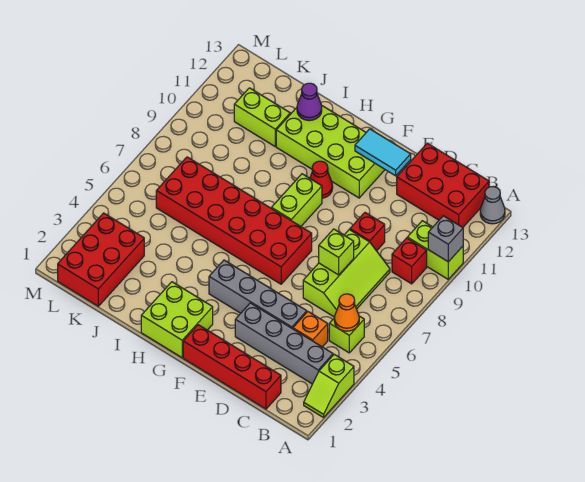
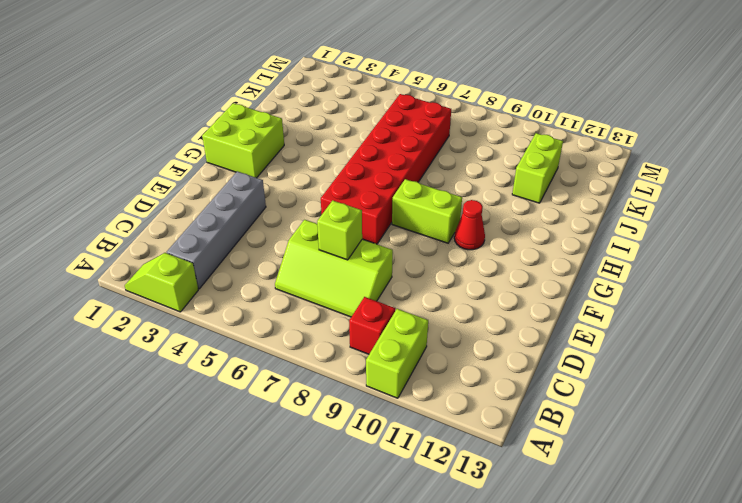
none -> grey cone A13 level 1
none -> lime brick B5 level 1
none -> red brick B12:D13 level 1

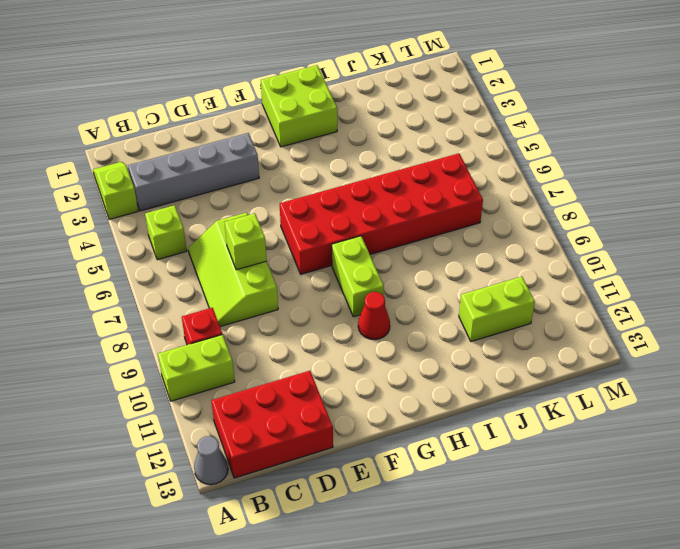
none -> red brick C1:F1 level 1
none -> orange brick C4 level 1
none -> grey brick D4:G4 level 1

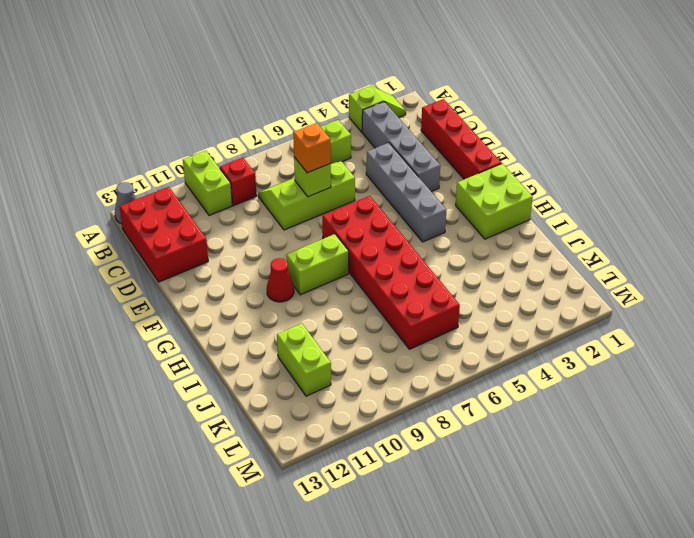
orange brick D7 level 3 -> orange brick C4 level 1
none -> red brick D9 level 1
none -> lime brick F11:I12 level 1
none -> red brick K1:L3 level 1

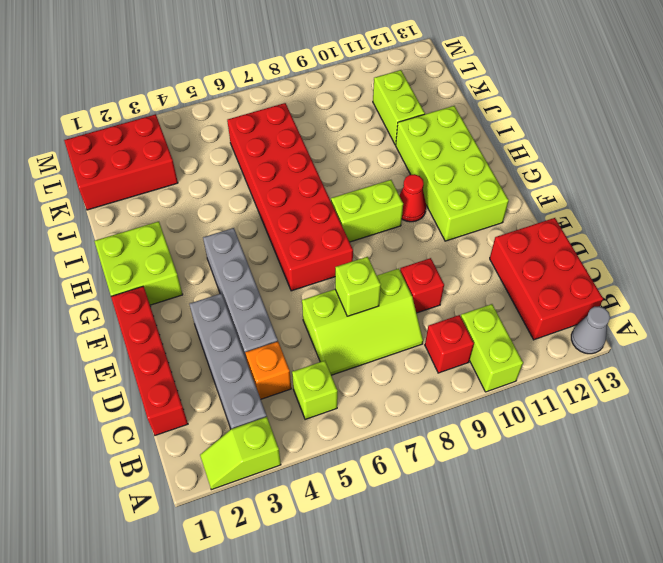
none -> grey brick A10 level 2
none -> orange cone B5 level 2
none -> cyan tile E12:F12 level 2

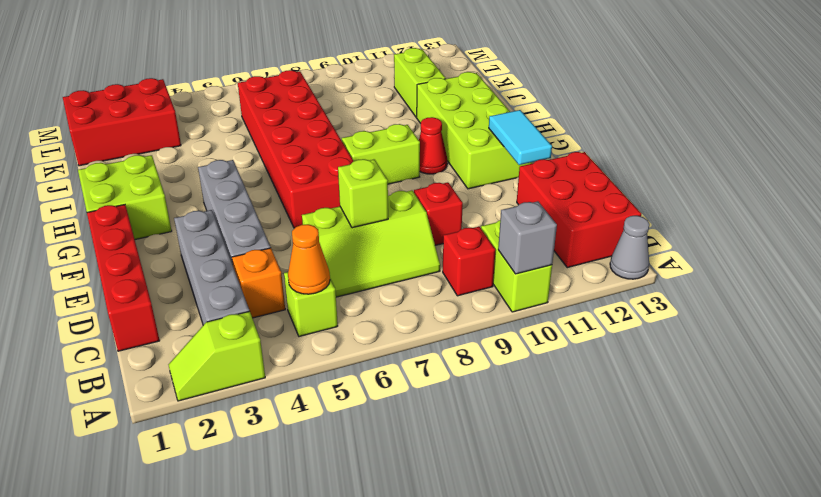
none -> purple cone I12 level 2

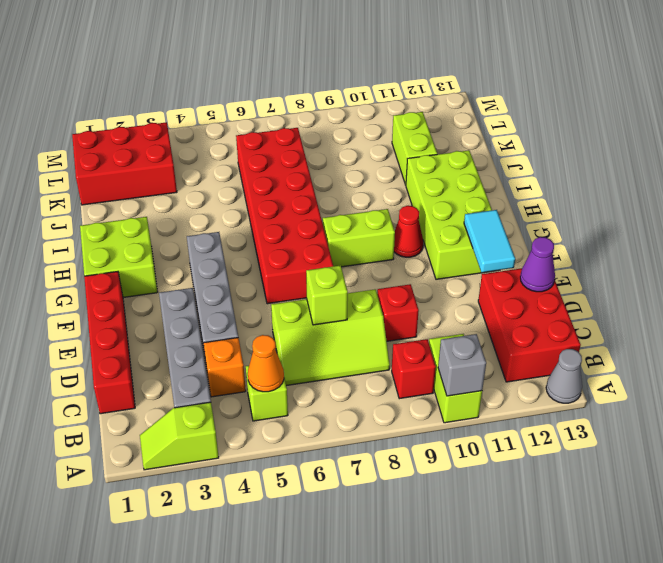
purple cone D13 level 2 -> purple cone I12 level 2

